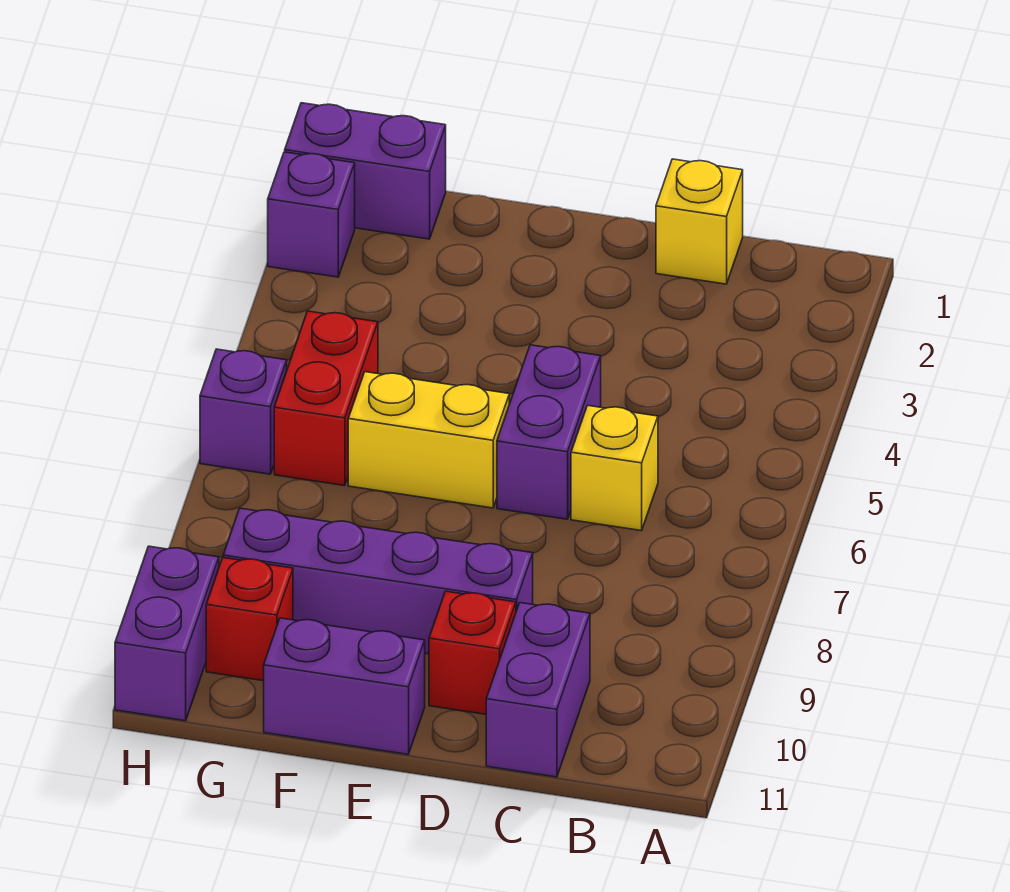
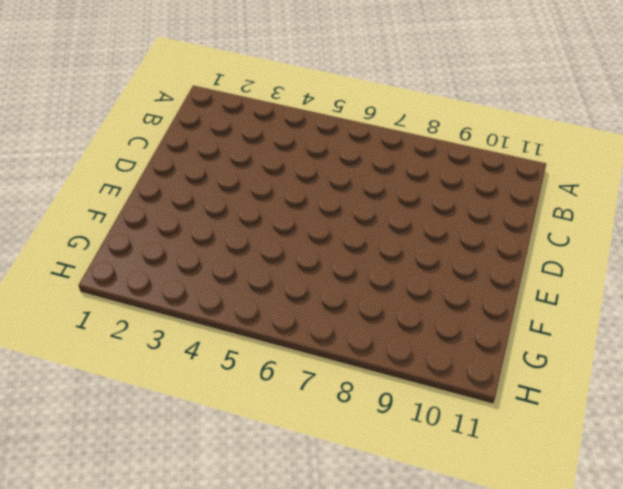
none -> yellow brick C1 level 1
none -> yellow brick C6 level 1
none -> purple brick C10:C11 level 1

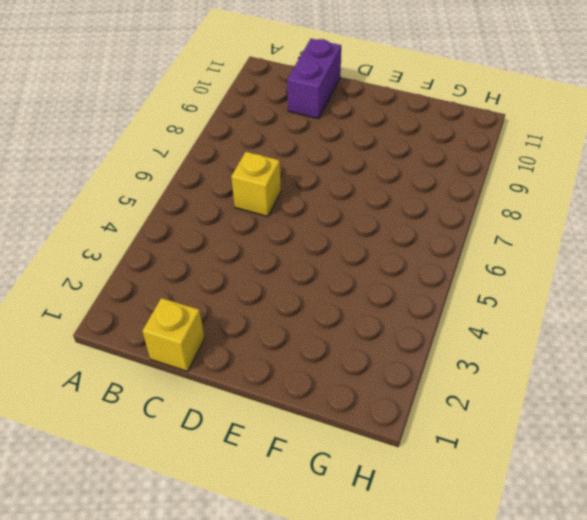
none -> purple brick D5:D6 level 1
none -> purple brick D9:G9 level 1
none -> red brick D10 level 1

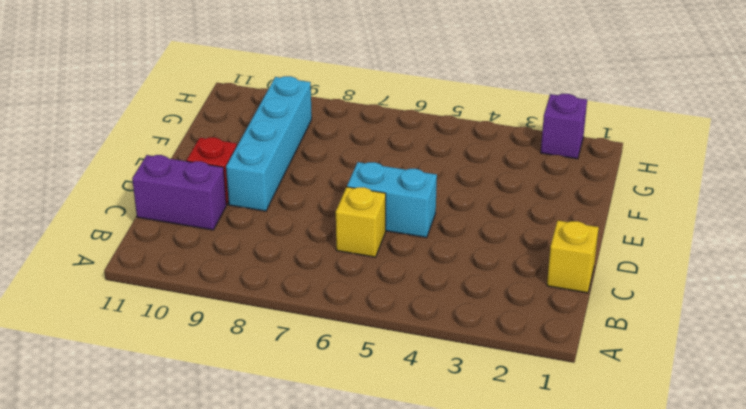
cyan brick D5:D6 level 1 -> purple brick D5:D6 level 1
cyan brick D9:G9 level 1 -> purple brick D9:G9 level 1
none -> yellow brick E6:F6 level 1
none -> purple brick E11:F11 level 1
none -> purple brick G1:H1 level 1

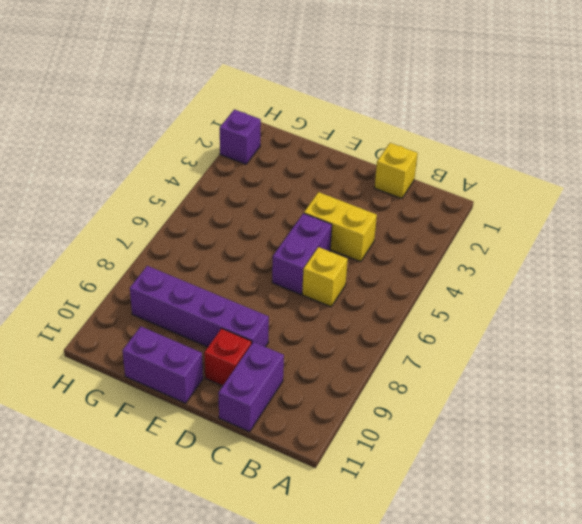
yellow brick C4:D4 level 1 -> yellow brick E6:F6 level 1
none -> purple brick G1:H1 level 1
none -> red brick G5:G6 level 1
none -> red brick G10 level 1

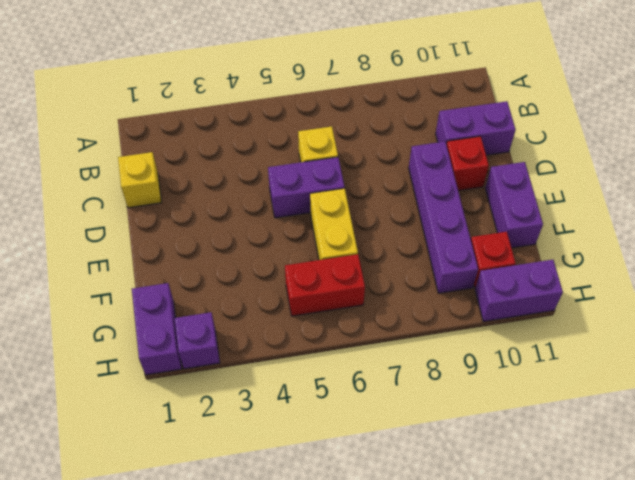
none -> purple brick H6 level 1

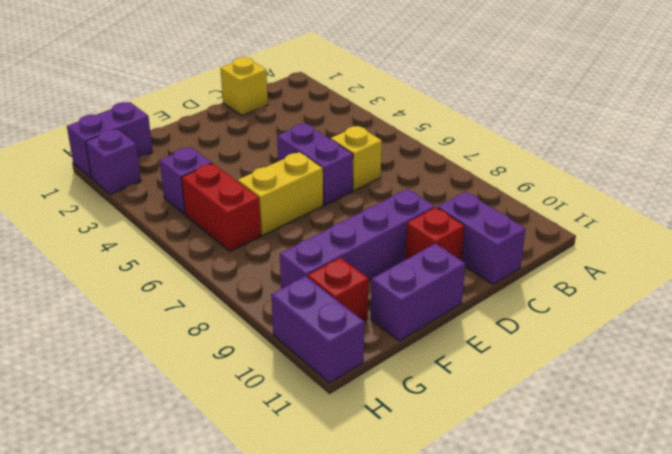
purple brick G4 level 1 -> purple brick H6 level 1

